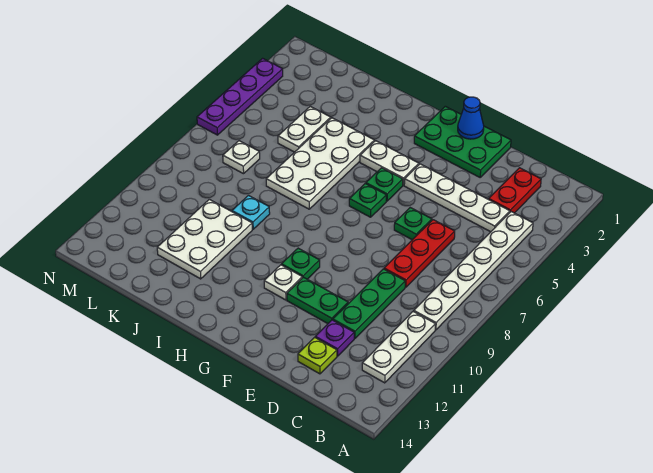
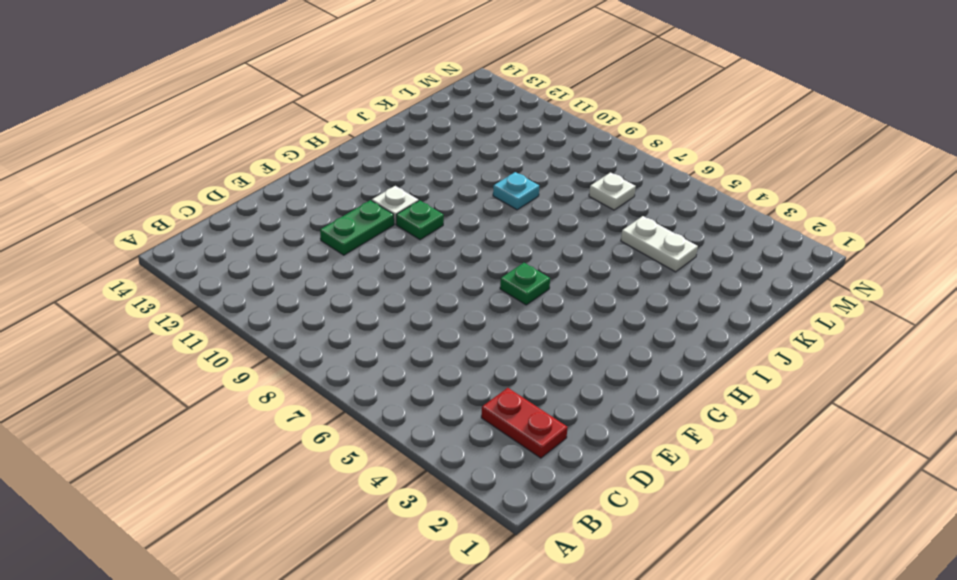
none -> white plate B4:B9 level 1
none -> white plate B10:B12 level 1
none -> white plate C4:F4 level 1

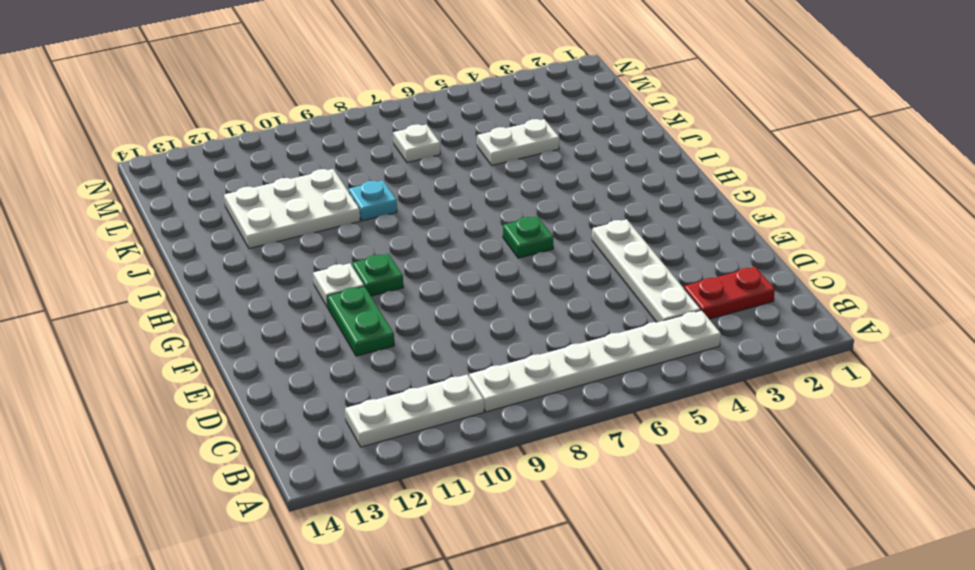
none -> red plate D6:D8 level 1
none -> green plate D9:D11 level 1
none -> purple plate D12 level 1

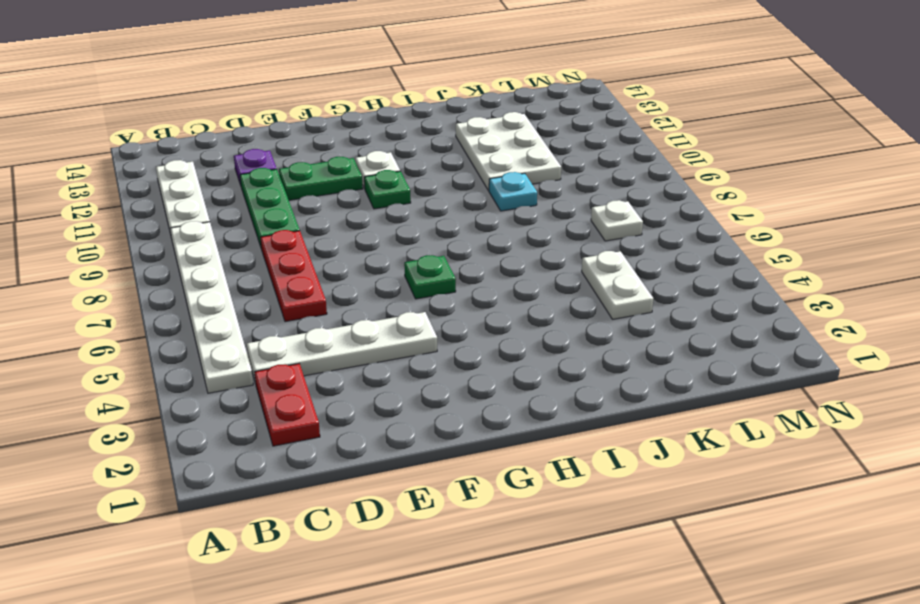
none -> lime plate D13 level 1
none -> green plate E1:G2 level 1
none -> green plate E6 level 1

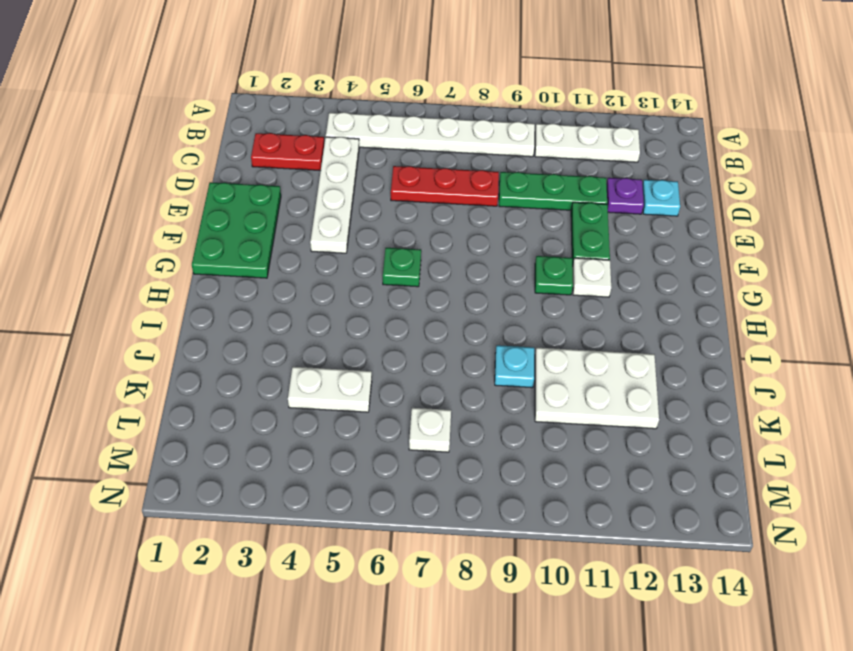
cyan plate D13 level 1 -> lime plate D13 level 1
none -> green plate E6 level 1
none -> white plate G4:H4 level 1
none -> green plate G5 level 1

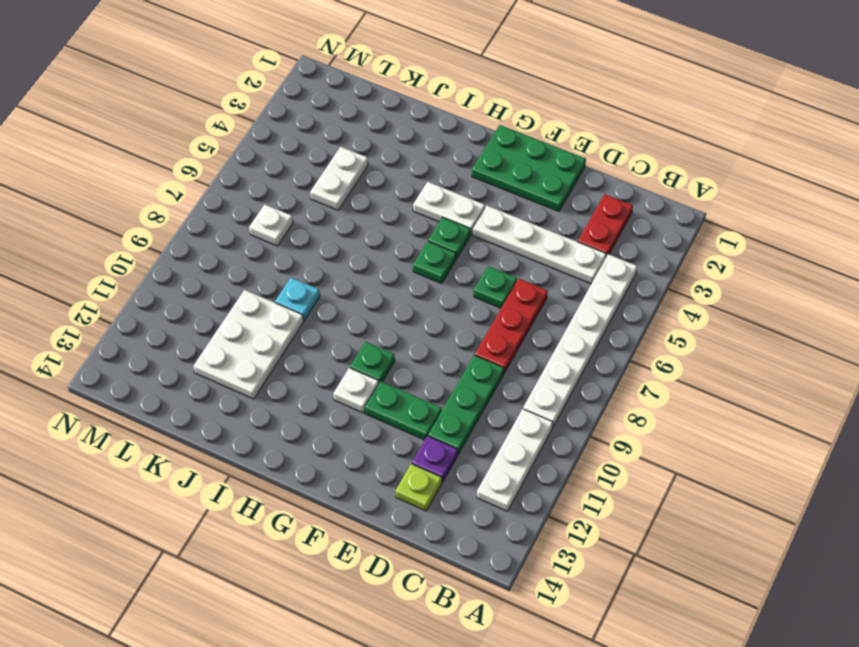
none -> white plate I4:J7 level 1
none -> purple plate N3:N6 level 1
none -> blue cone F1 level 2

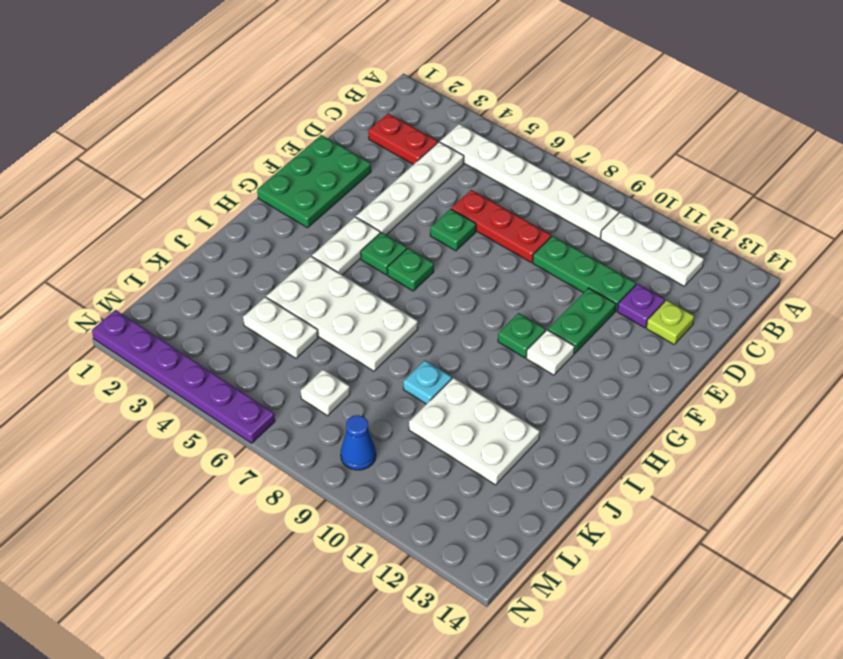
blue cone M9 level 1 -> blue cone F1 level 2
purple plate N1:N6 level 1 -> purple plate N3:N6 level 1

